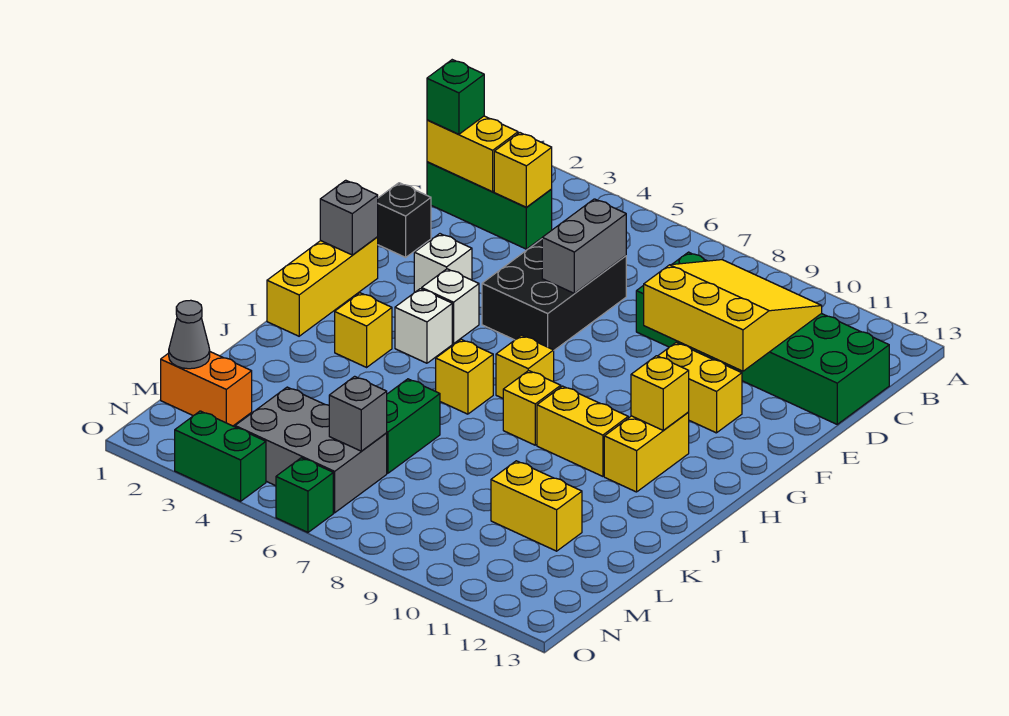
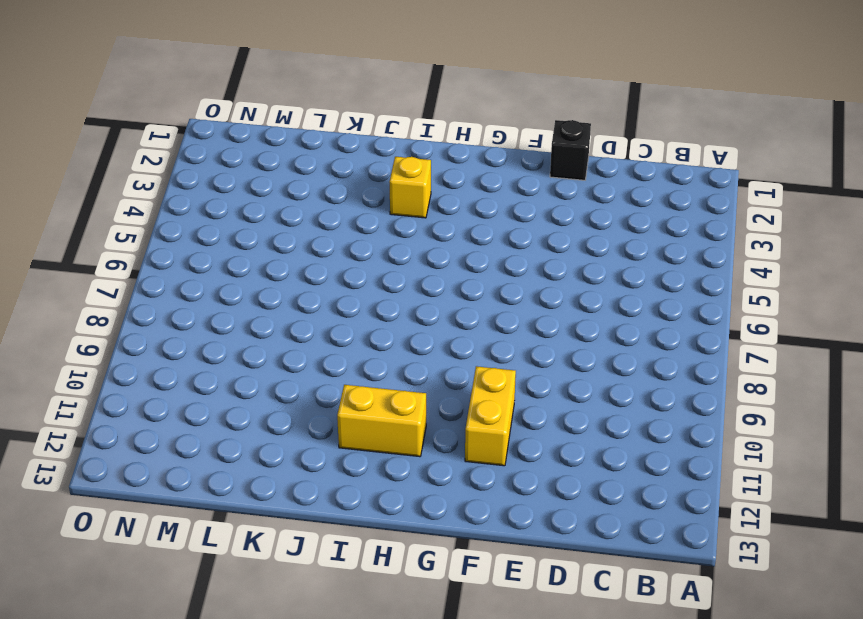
none -> green brick C1:C3 level 1
none -> green brick C8:D13 level 1
none -> black brick D5:F6 level 1
none -> white brick F3 level 1

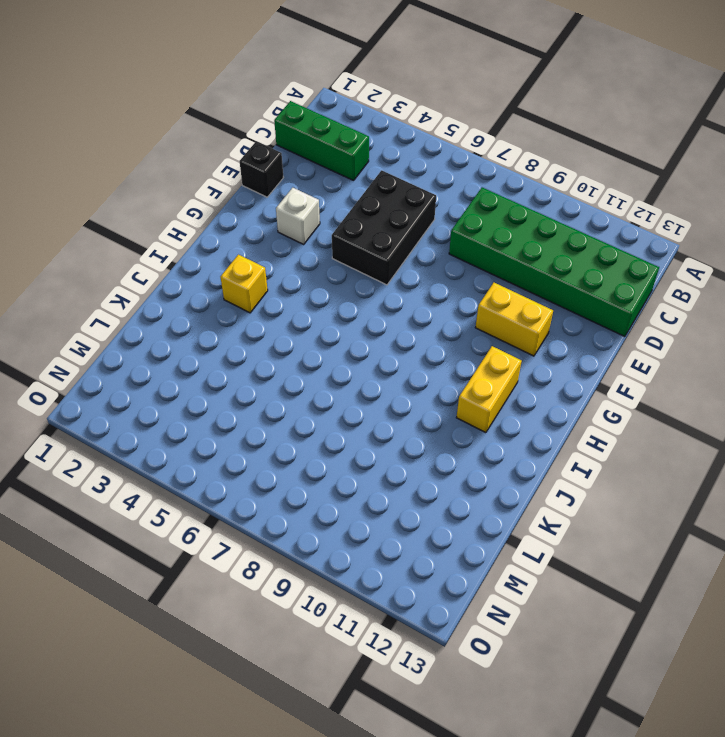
none -> yellow brick G1:I1 level 1
none -> white brick G4 level 1
none -> white brick H4 level 1
none -> yellow brick H7 level 1

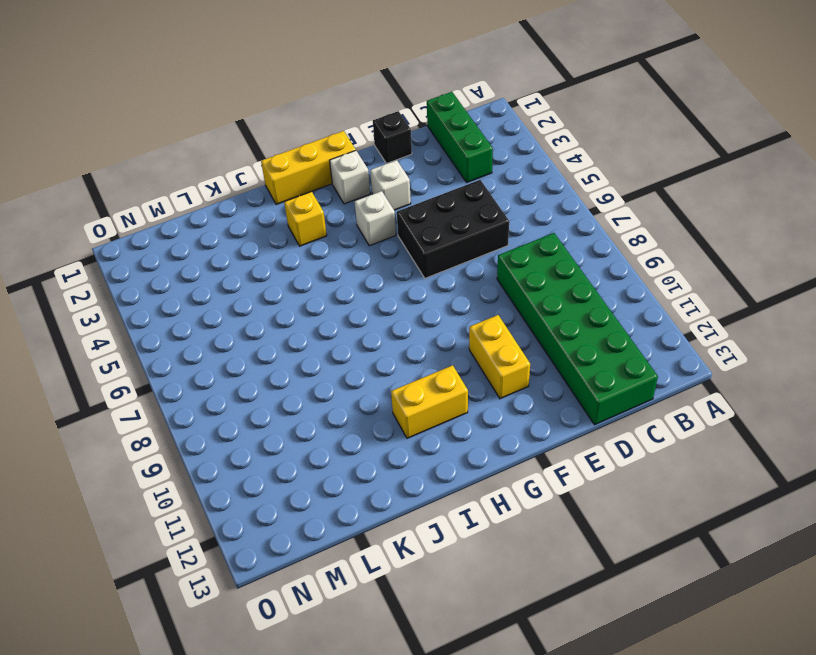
white brick G2 level 1 -> white brick H4 level 1
none -> yellow brick H7 level 1
none -> yellow brick I6 level 1
none -> yellow brick I8 level 1
none -> yellow brick I9:I10 level 1

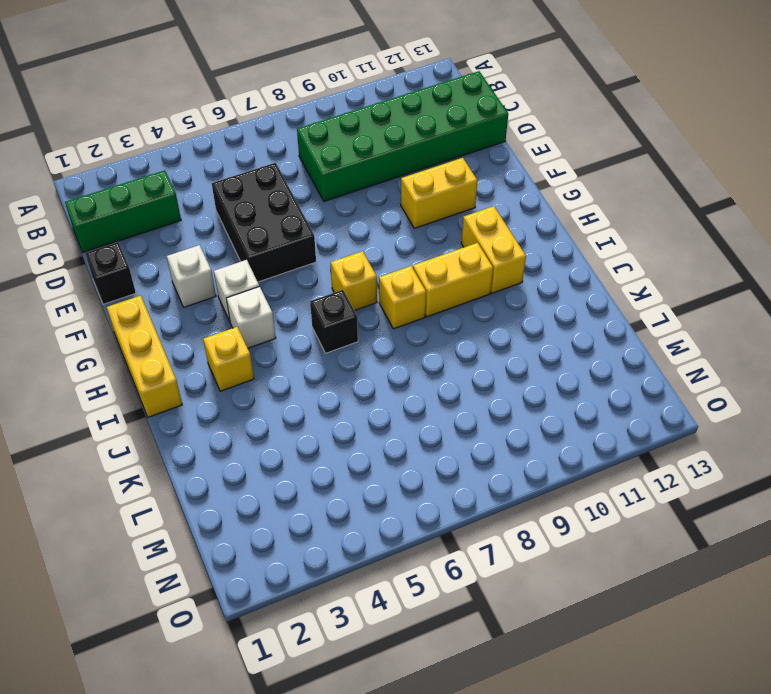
black brick I6 level 1 -> yellow brick I6 level 1
none -> green brick K6:L6 level 1
none -> yellow brick L10:L11 level 1
none -> orange brick M1:M2 level 1
none -> grey brick M4:N6 level 1

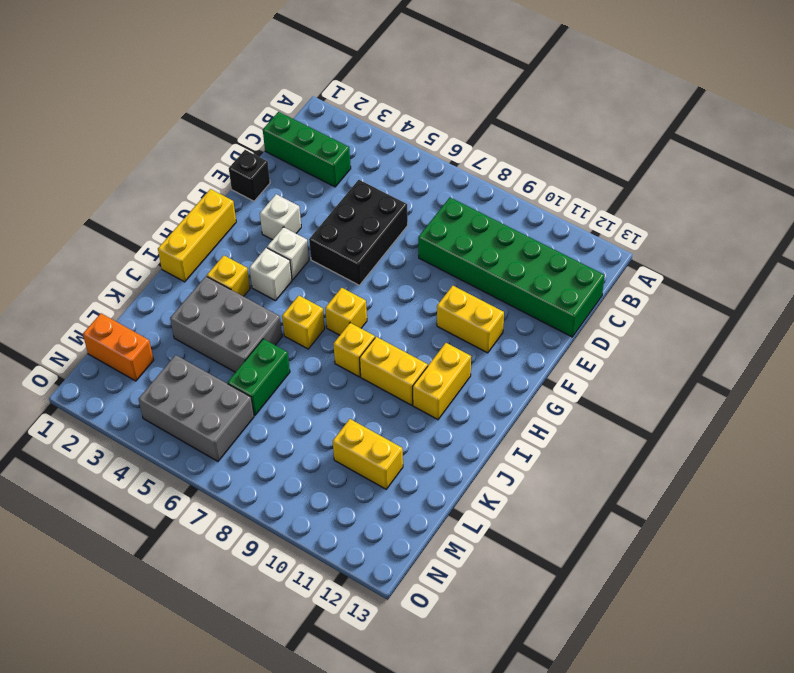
grey brick J3:K5 level 1 -> none
none -> green brick O3:O4 level 1
none -> green brick O6 level 1
none -> yellow brick C1:C2 level 2
none -> yellow brick C3 level 2

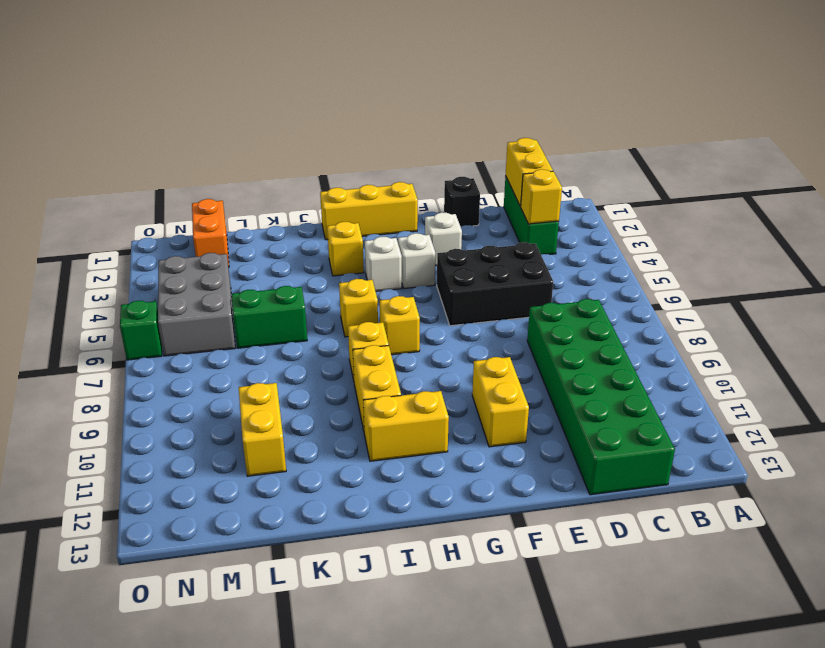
none -> green brick O3:O4 level 1
none -> yellow slope C9:E11 level 2 top E
none -> grey brick D6:E6 level 2
none -> grey brick G1 level 2

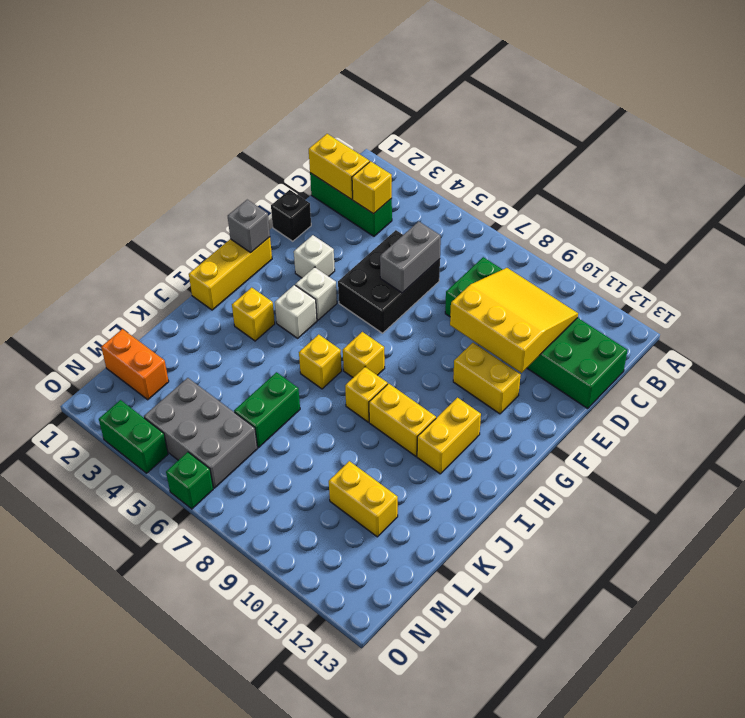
none -> yellow brick H11 level 2
none -> grey cone M1 level 2
none -> grey brick M6 level 2
none -> green brick C1 level 3

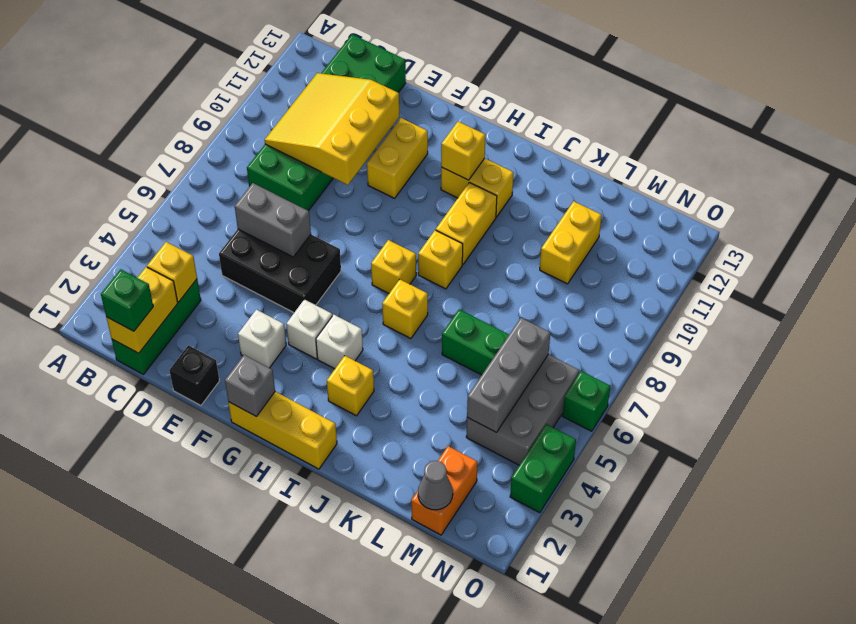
grey brick M4:M6 level 2 -> grey brick M6 level 2

